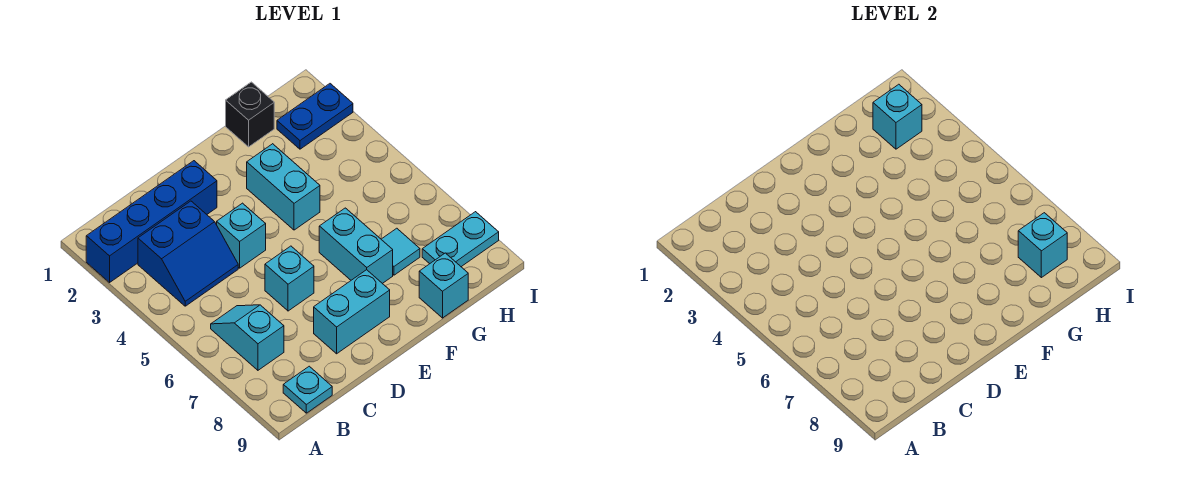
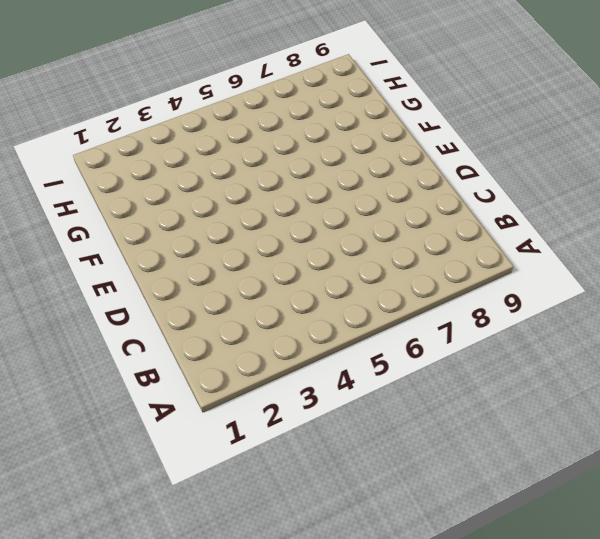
none -> blue brick A2:D2 level 1
none -> blue slope B3:C4 level 1 top 3
none -> cyan slope B6:B7 level 1 top 7

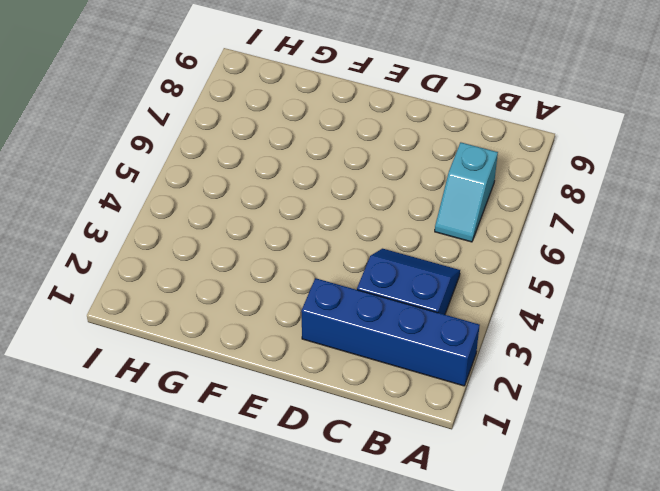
none -> cyan plate B9 level 1
none -> cyan brick D4 level 1
none -> cyan brick D6 level 1

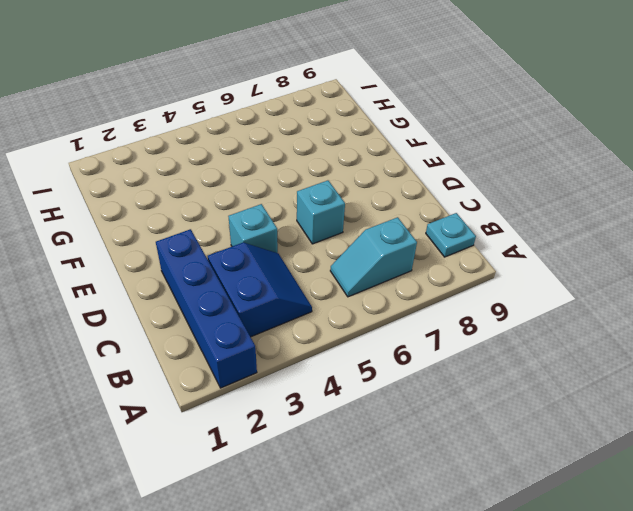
none -> cyan brick D8:E8 level 1
none -> cyan brick F3:F4 level 1
none -> cyan brick F6:F7 level 1

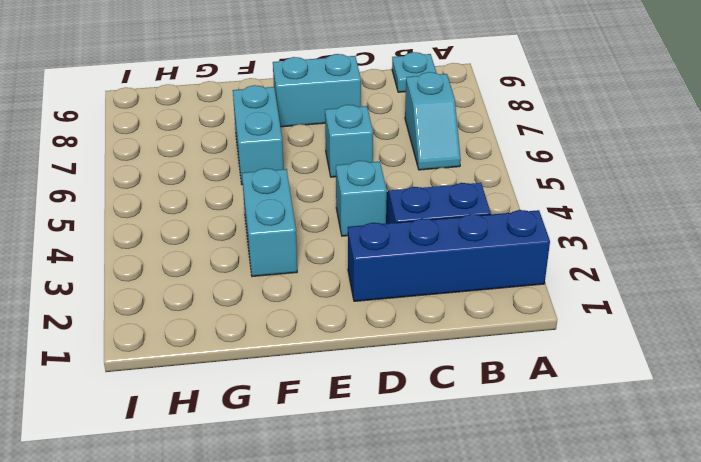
none -> black brick G1 level 1
none -> cyan tile G7 level 1
none -> cyan brick G9 level 1

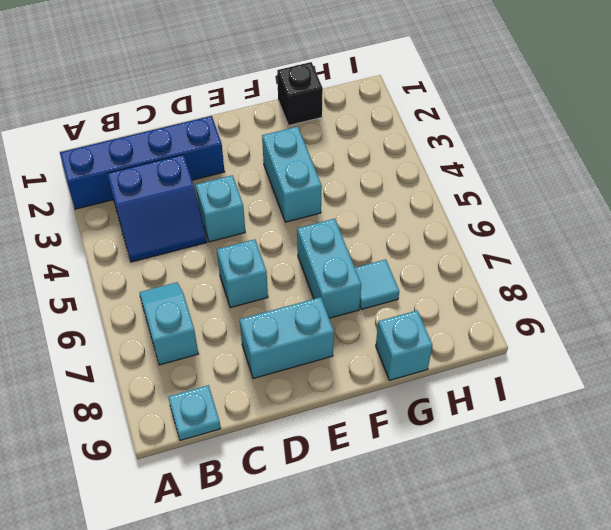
none -> blue plate H2:I2 level 1
none -> cyan plate H8:I8 level 1
none -> cyan brick H2 level 2

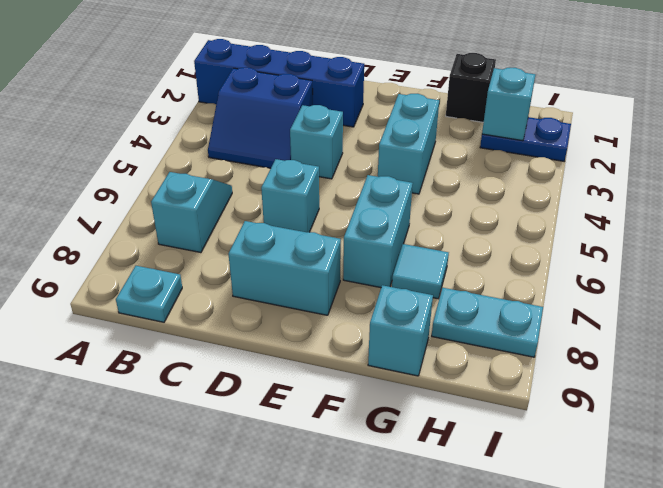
none -> cyan brick H8 level 2

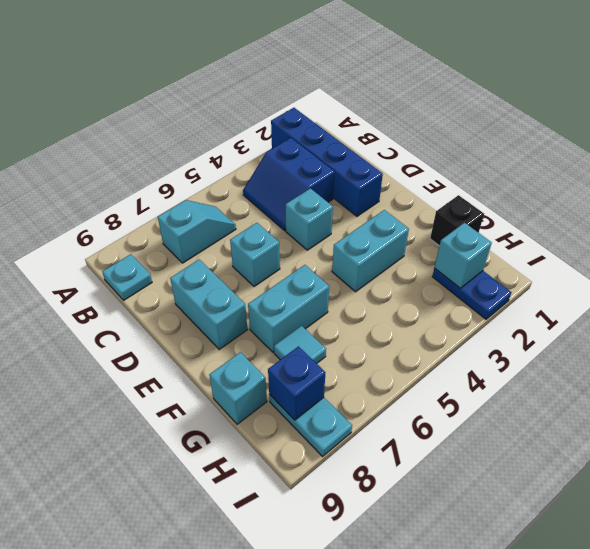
blue brick H8 level 2 -> cyan brick H8 level 2

